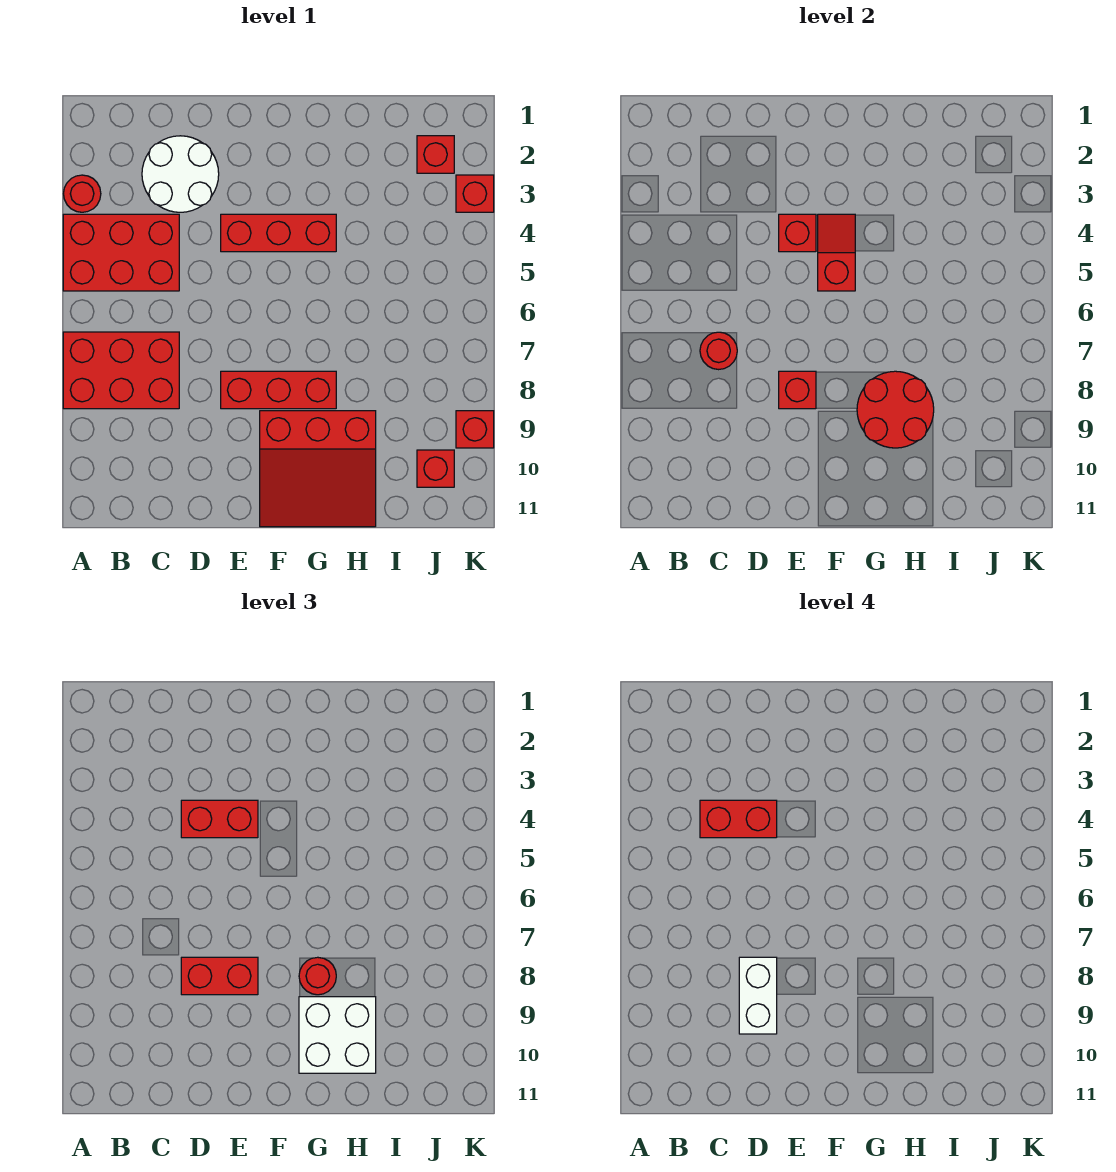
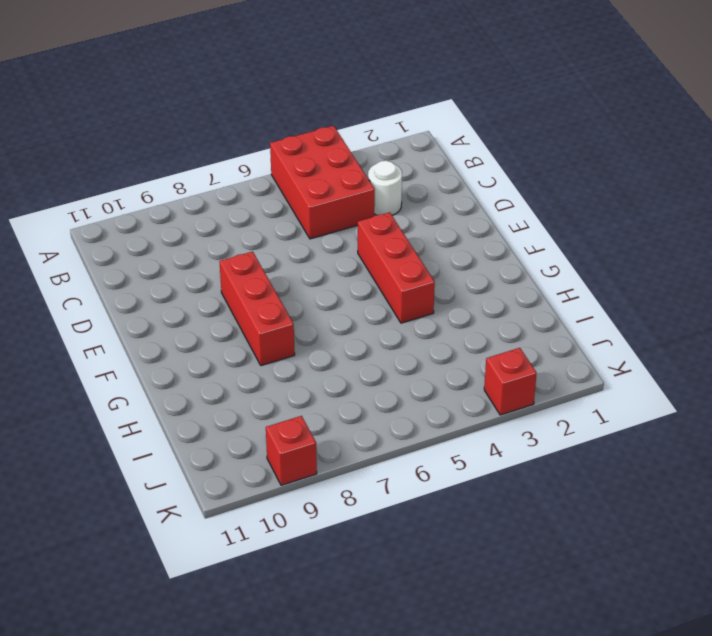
white round brick C3 level 1 -> white round brick C2:D3 level 1
none -> red round brick A3 level 1
none -> red brick A7:C8 level 1
none -> red slope F9:H11 level 1 top 9

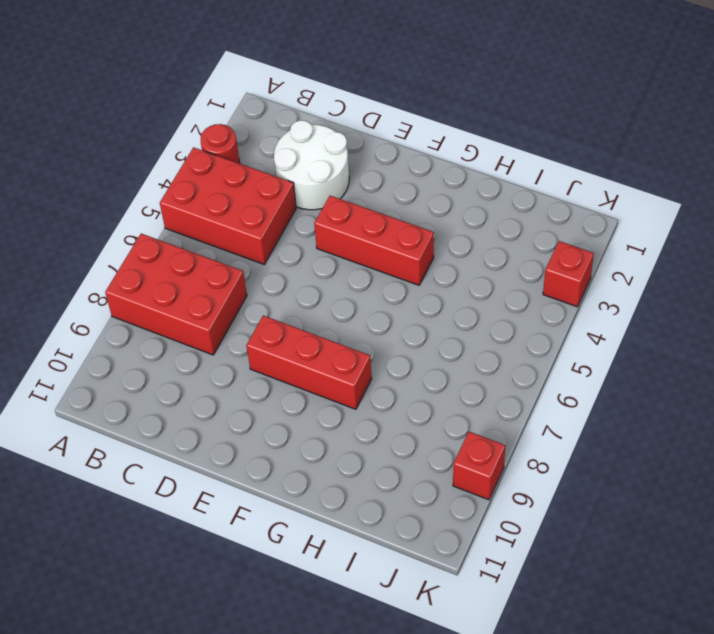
none -> red slope F9:H11 level 1 top 9
none -> red brick J2 level 1
none -> red brick J10 level 1

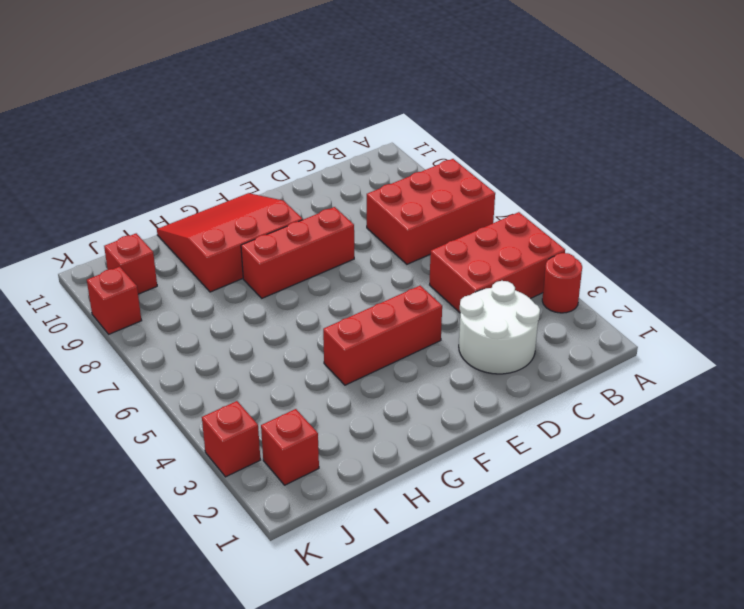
none -> red round brick C7 level 2
none -> red brick E4 level 2
none -> red brick E8 level 2

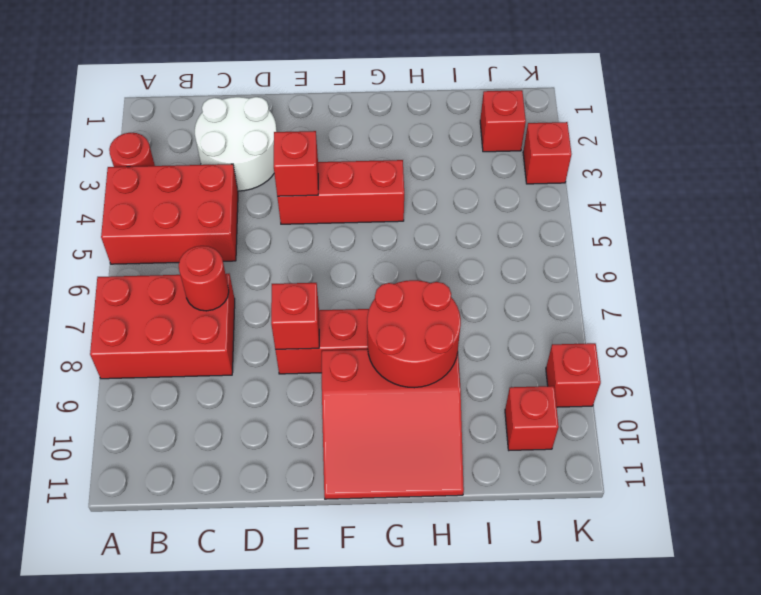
none -> red slope F4:F5 level 2 top 5
none -> red brick D4:E4 level 3
none -> red brick D8:E8 level 3

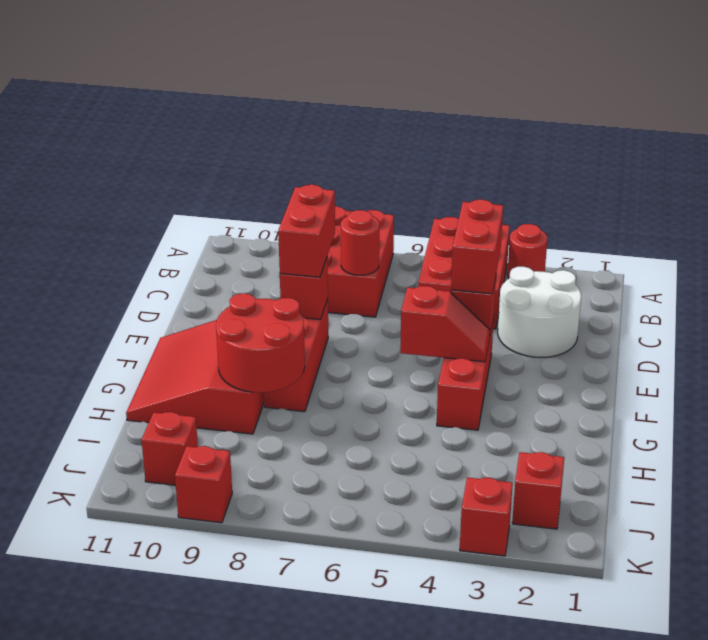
none -> red round brick G8 level 3
none -> white brick G9:H10 level 3
none -> red brick C4:D4 level 4

